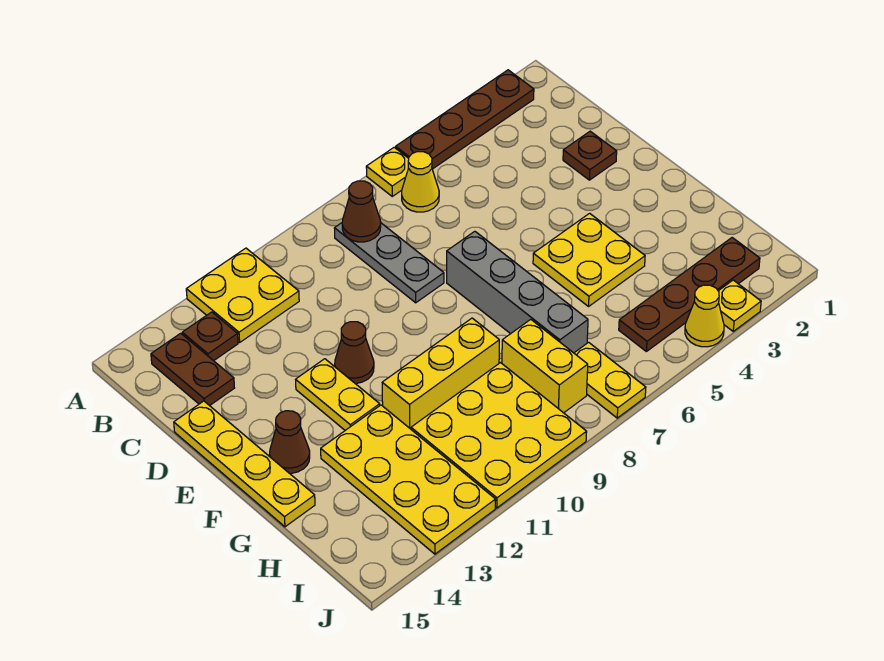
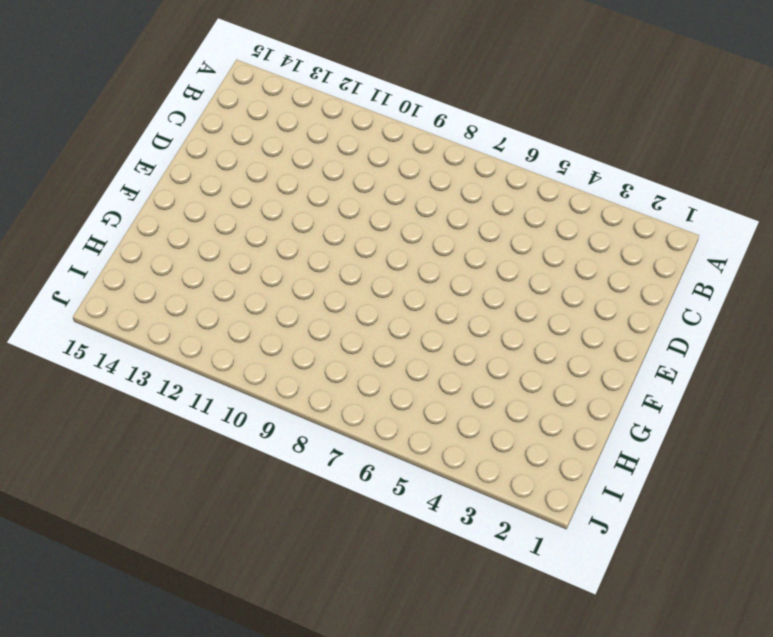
none -> brown plate A2:A5 level 1
none -> yellow plate A6 level 1
none -> yellow plate A11:B12 level 1

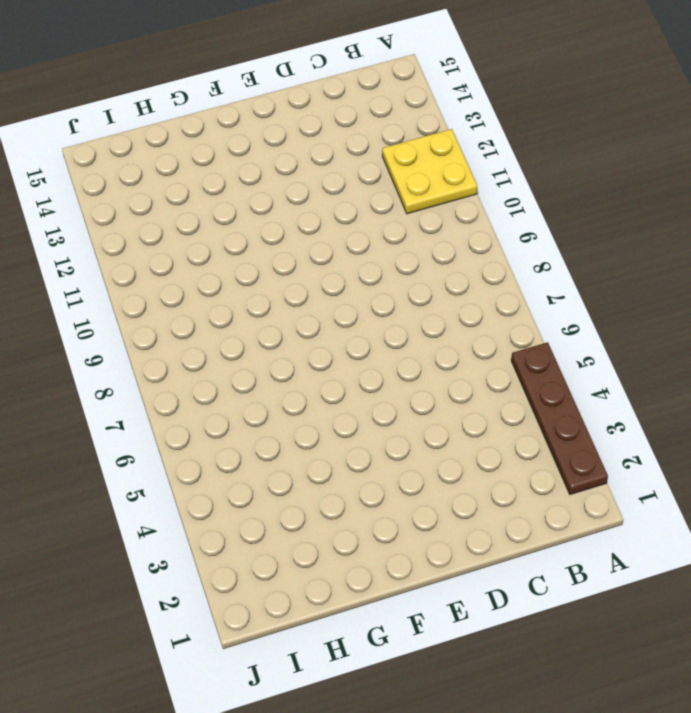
none -> yellow plate A6 level 1
none -> yellow cone B6 level 1
none -> grey plate B8:D8 level 1

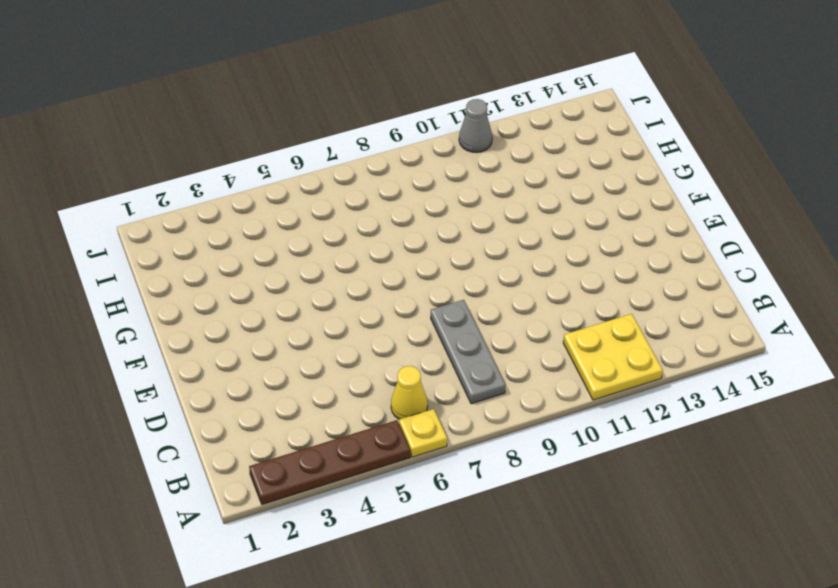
grey cone J11 level 1 -> yellow plate H9:J11 level 1
none -> brown plate B13 level 1
none -> brown plate B14:C14 level 1
none -> brown plate D2 level 1

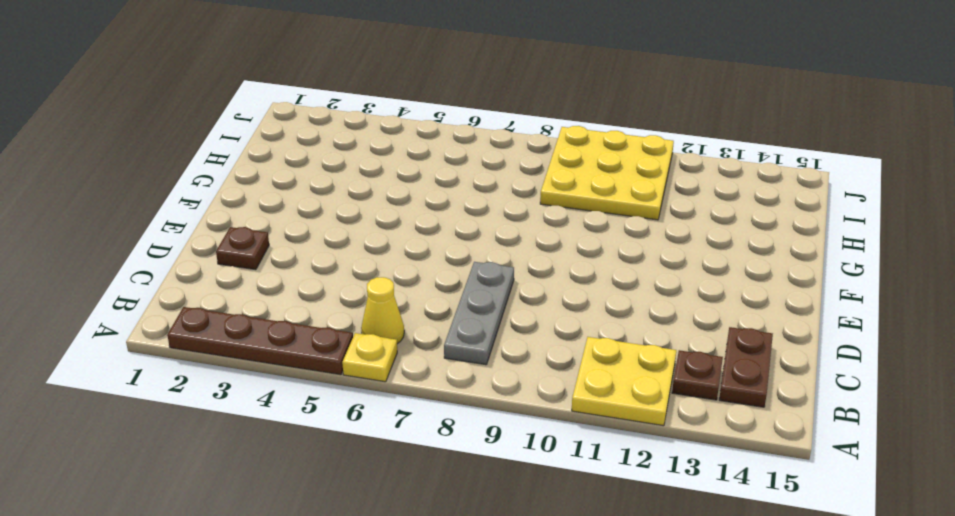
none -> yellow plate D15:G15 level 1
none -> grey brick E7:H7 level 1
none -> brown cone E11 level 1

